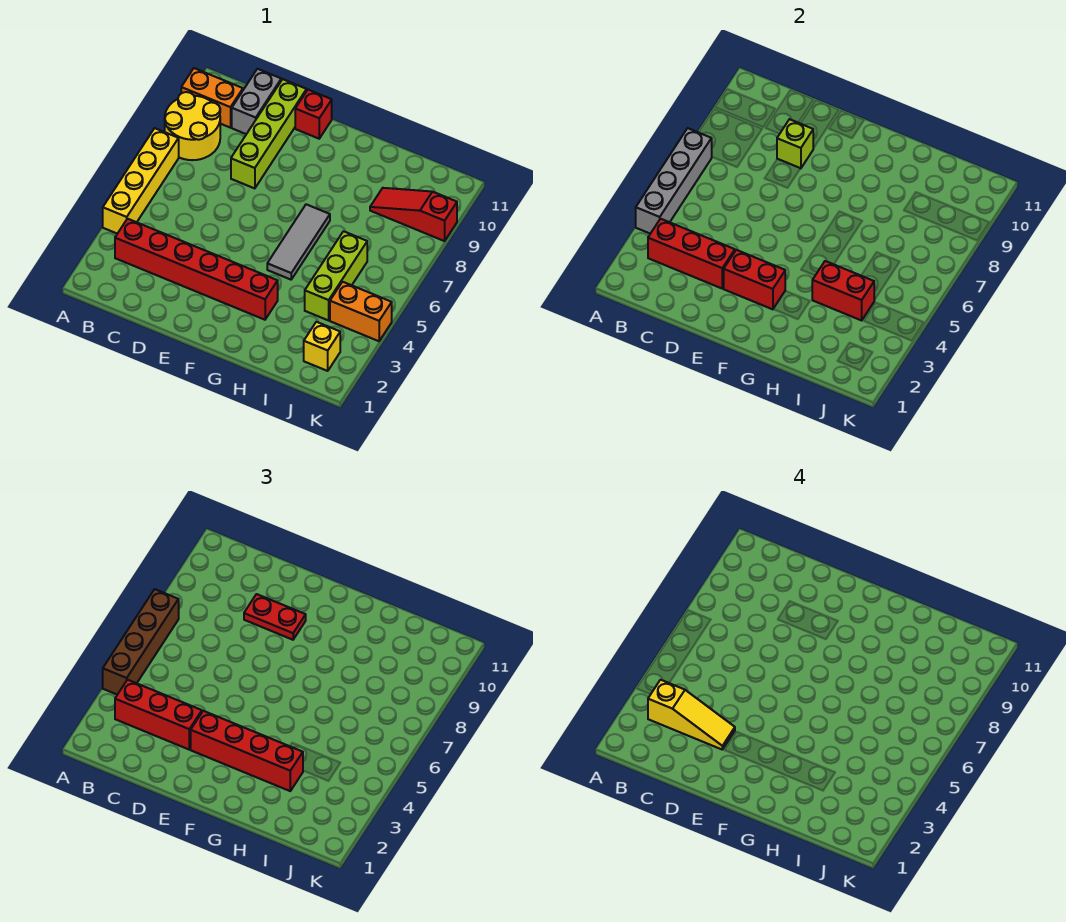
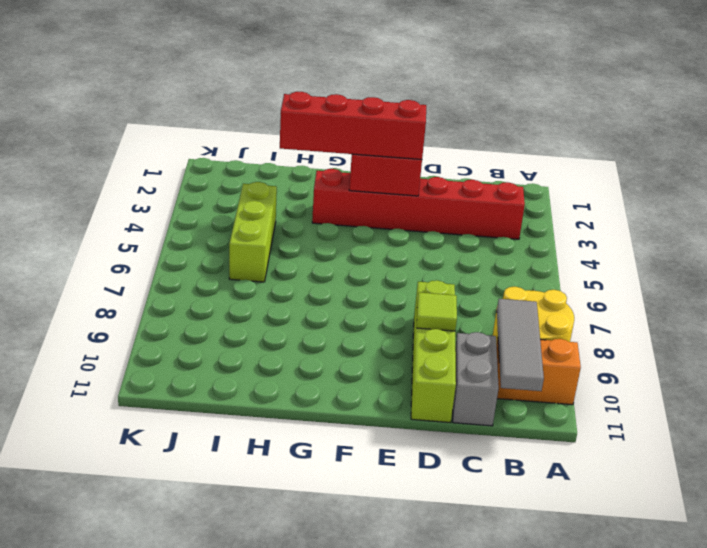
grey tile B9:B11 level 2 -> grey tile G5:G7 level 1
lime tile D9 level 2 -> lime brick D9 level 2
none -> yellow brick A4:A7 level 1
none -> red brick E11 level 1
none -> red slope I9:K9 level 1 top K

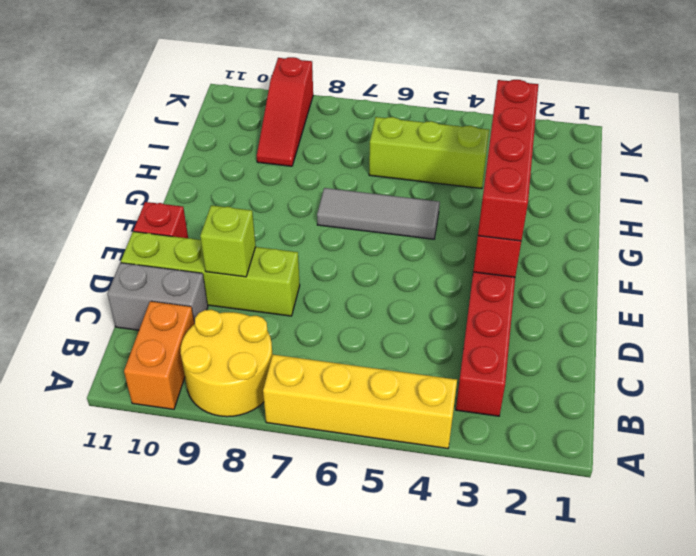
none -> yellow brick J2 level 1
none -> orange brick J4:K4 level 1
none -> grey brick A4:A7 level 2

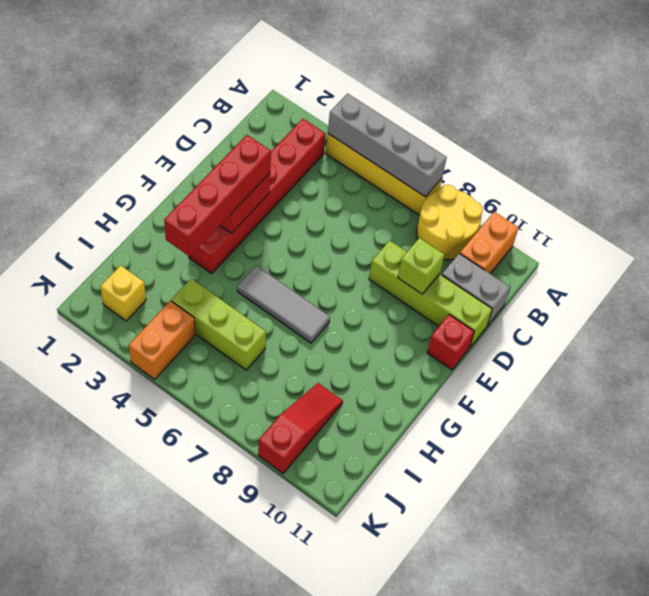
none -> red brick B3:D3 level 2
none -> red brick H4:I4 level 2
none -> brown brick A4:A7 level 3

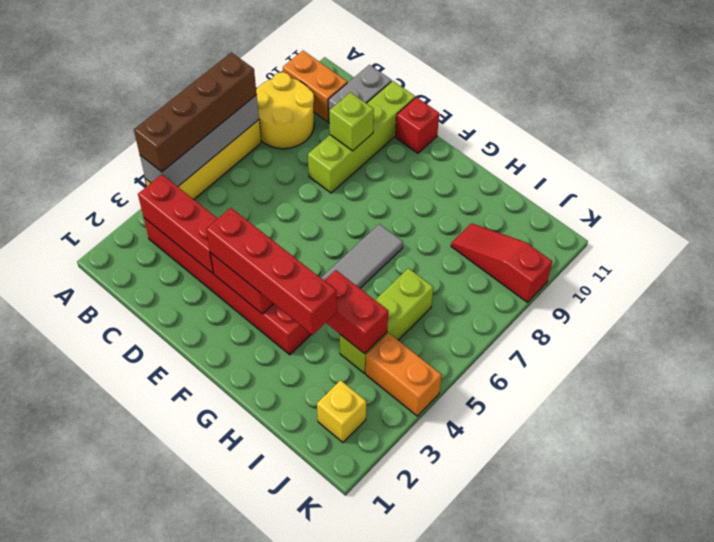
none -> red brick B3:D3 level 3
none -> red plate D9:E9 level 3
none -> yellow slope B3:D3 level 4 top B

